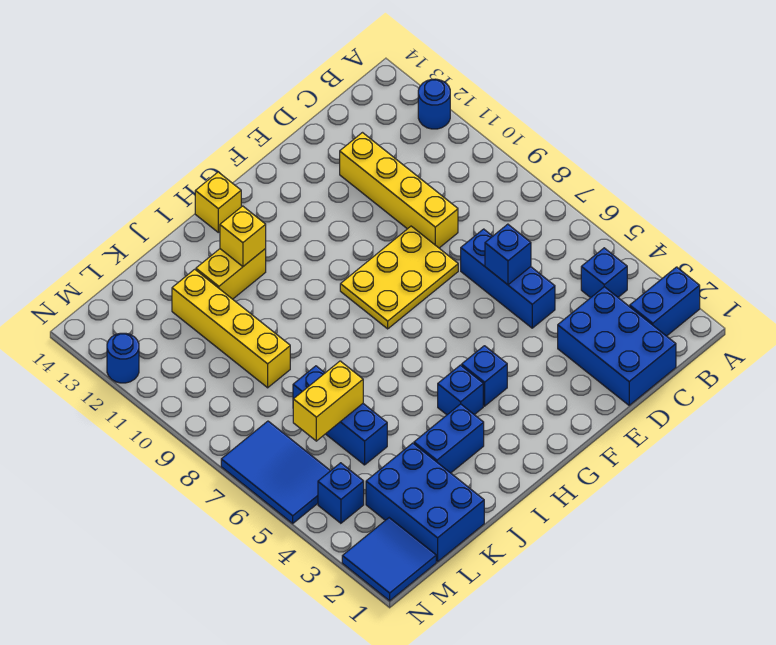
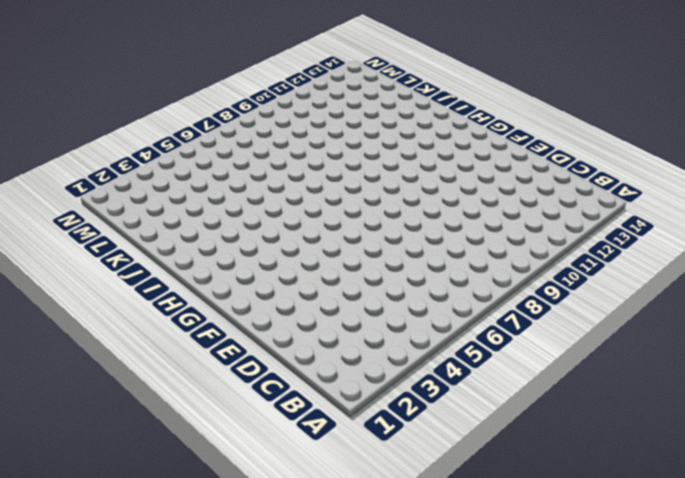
none -> blue brick A2:B2 level 1
none -> blue round brick A12 level 1
none -> blue brick B4 level 1

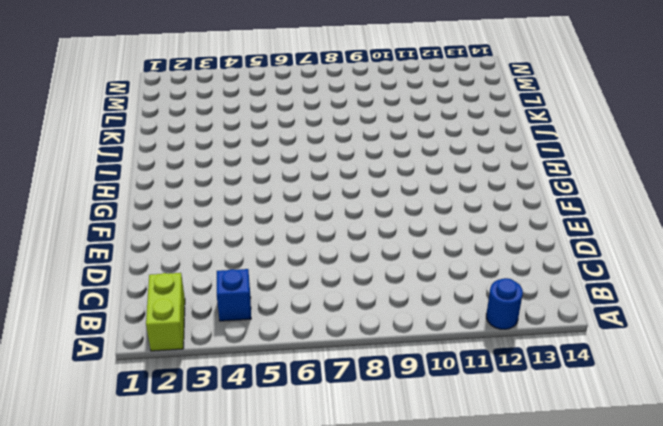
lime brick A2:B2 level 1 -> blue brick A2:B2 level 1
none -> blue brick C1:D3 level 1
none -> blue brick D5:D7 level 1
none -> yellow brick D9:D12 level 1

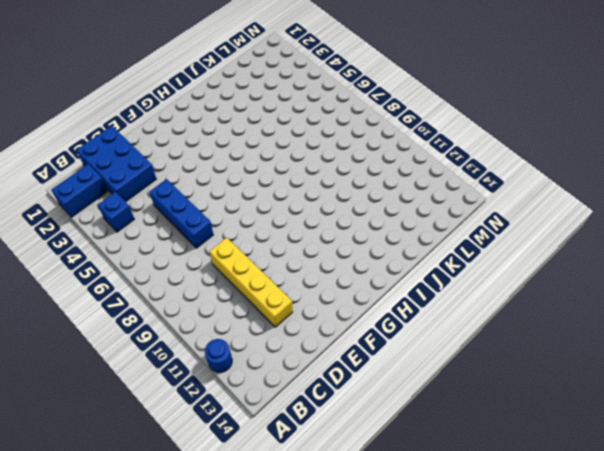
none -> yellow plate E8:G9 level 1
none -> blue brick G4 level 1
none -> blue brick H4 level 1

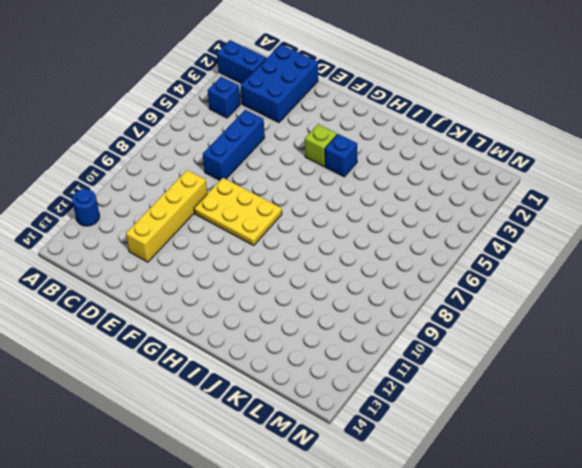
lime brick G4 level 1 -> blue brick G4 level 1
none -> yellow brick H14 level 1
none -> blue brick I3:J3 level 1
none -> yellow brick I12:J12 level 1

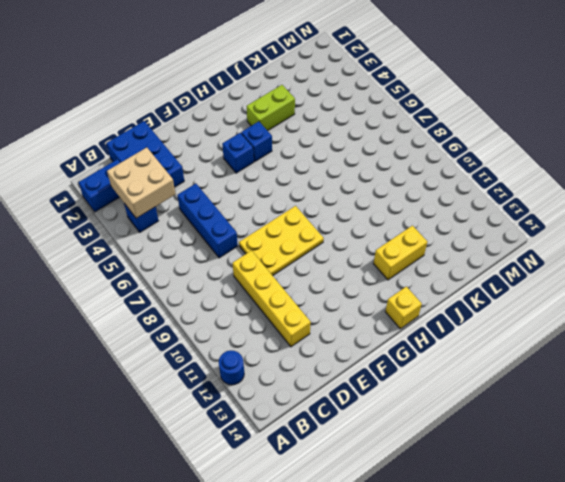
tan brick B3:C4 level 2 -> none
lime brick I3:J3 level 1 -> blue brick I3:J3 level 1
none -> blue brick K1:L3 level 1
none -> blue brick K5:K7 level 1
none -> yellow brick K9:K12 level 1

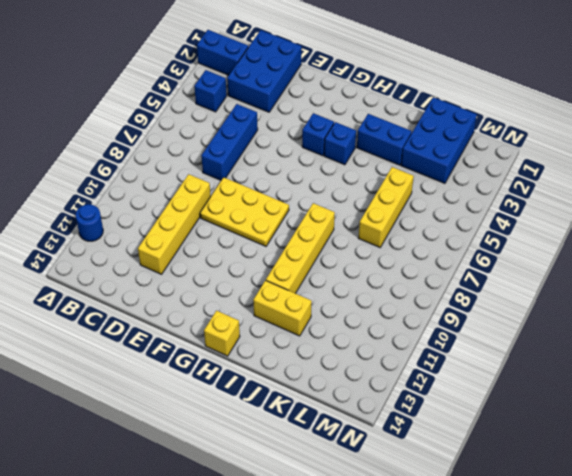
yellow brick I8:I11 level 1 -> yellow brick K9:K12 level 1
yellow brick K5:K7 level 1 -> blue brick K5:K7 level 1
none -> blue tile M1:N2 level 1
none -> blue brick M4 level 1
none -> blue tile M5:N7 level 1

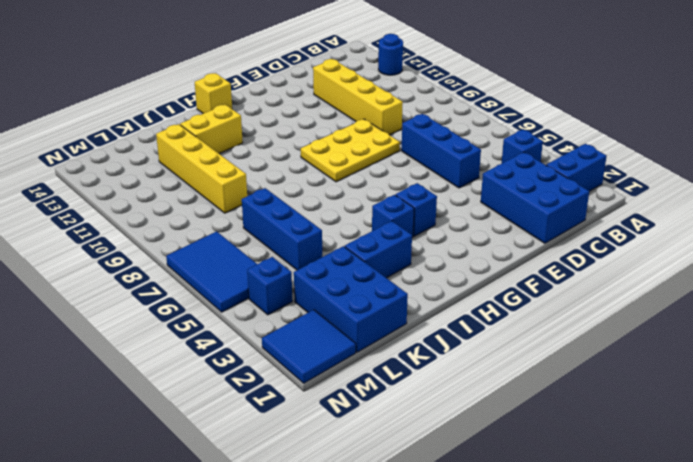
none -> blue round brick N12 level 1
none -> blue brick D6 level 2
none -> yellow brick I12 level 2

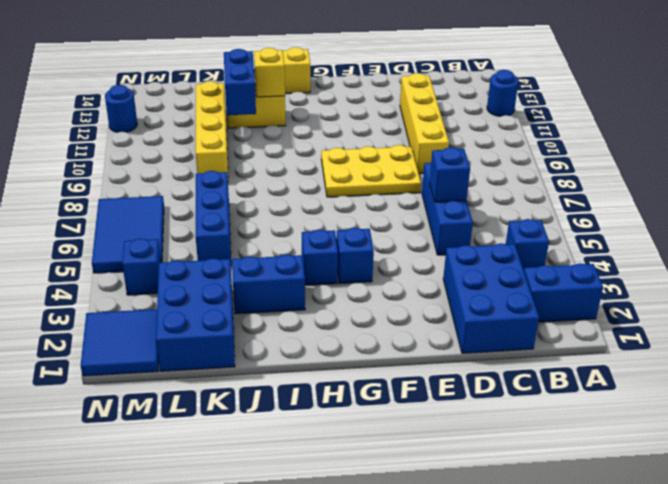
blue brick J11:J12 level 2 -> none
none -> yellow brick K6:L6 level 2

